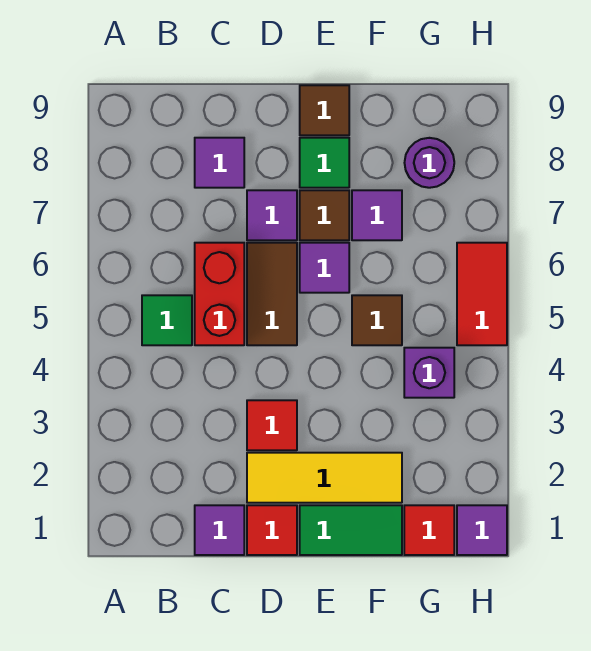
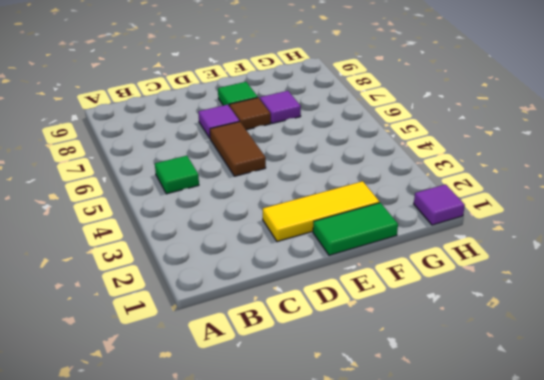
none -> purple tile C1 level 1
none -> red brick C5:C6 level 1
none -> purple tile C8 level 1

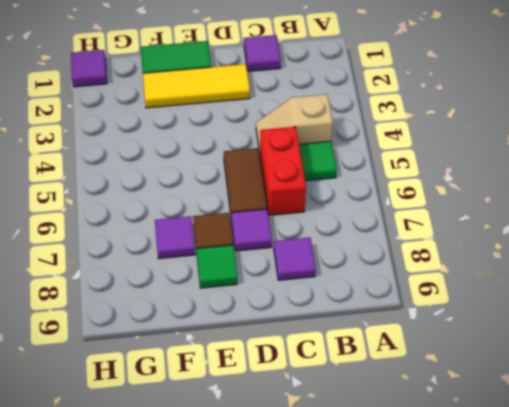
tan slope B4:C4 level 1 top B -> none
none -> red tile D1 level 1
none -> red tile D3 level 1
none -> purple tile E6 level 1

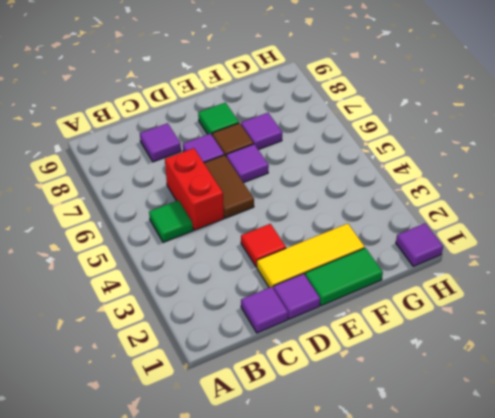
purple tile D1 level 1 -> red tile D1 level 1
none -> brown tile E9 level 1
none -> brown tile F5 level 1
none -> red tile G1 level 1

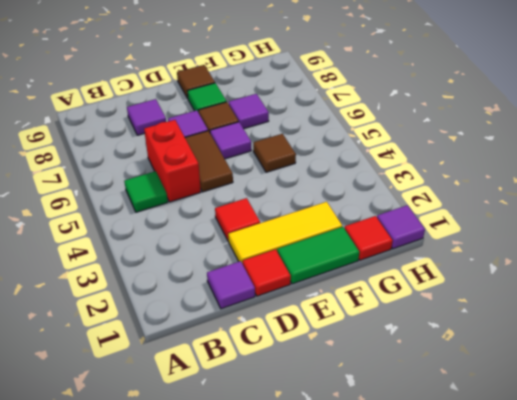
none -> purple brick G4 level 1
none -> purple round brick G8 level 1
none -> red tile H5:H6 level 1

